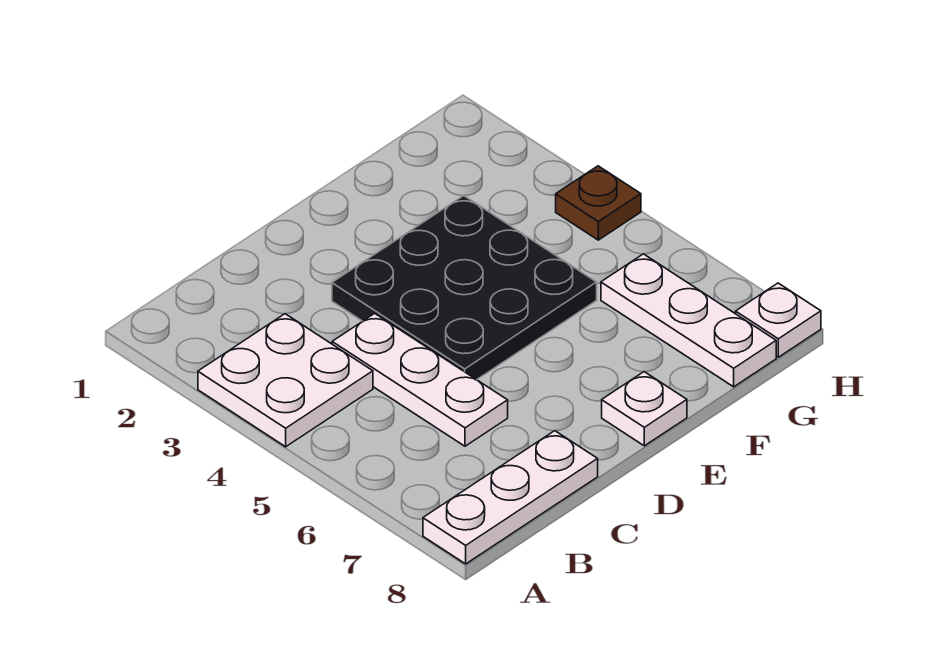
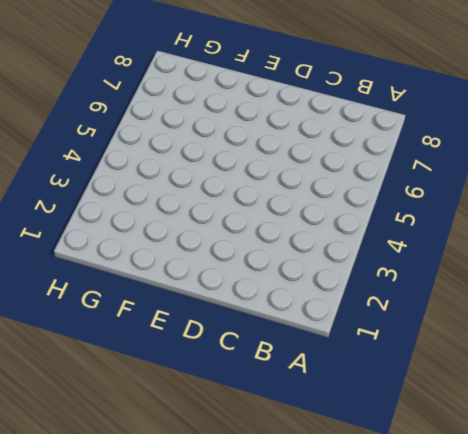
none -> white plate A3:B4 level 1
none -> white plate A8:C8 level 1

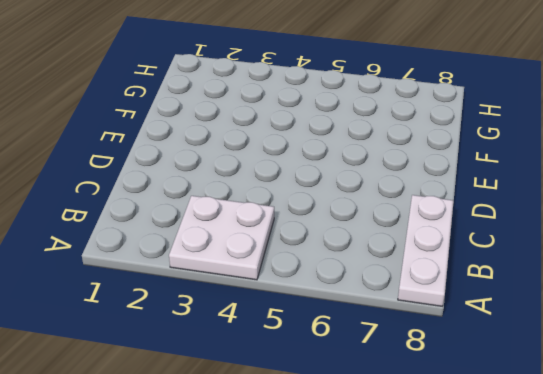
none -> white plate C4:C6 level 1
none -> black plate D3:F5 level 1

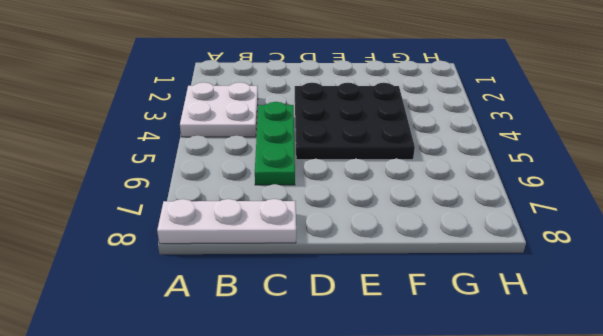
green plate C4:C6 level 1 -> white plate C4:C6 level 1
none -> white plate E8 level 1
none -> white plate G6:G8 level 1

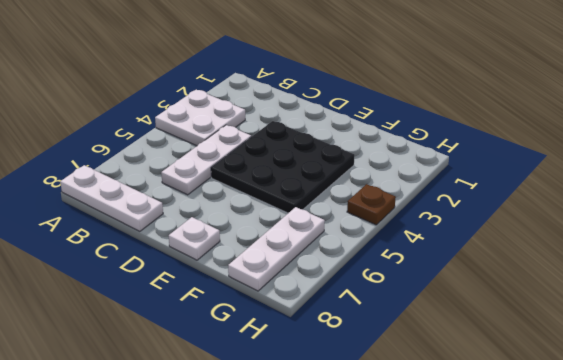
none -> white plate H8 level 1

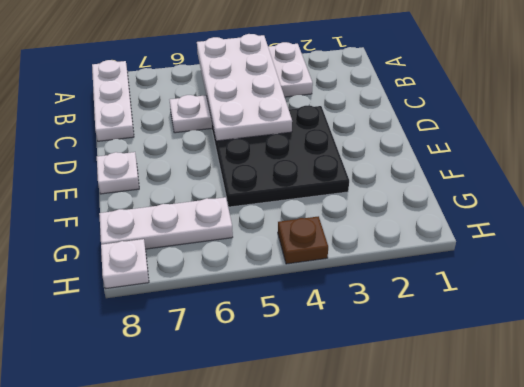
white plate A4:D5 level 2 -> none

